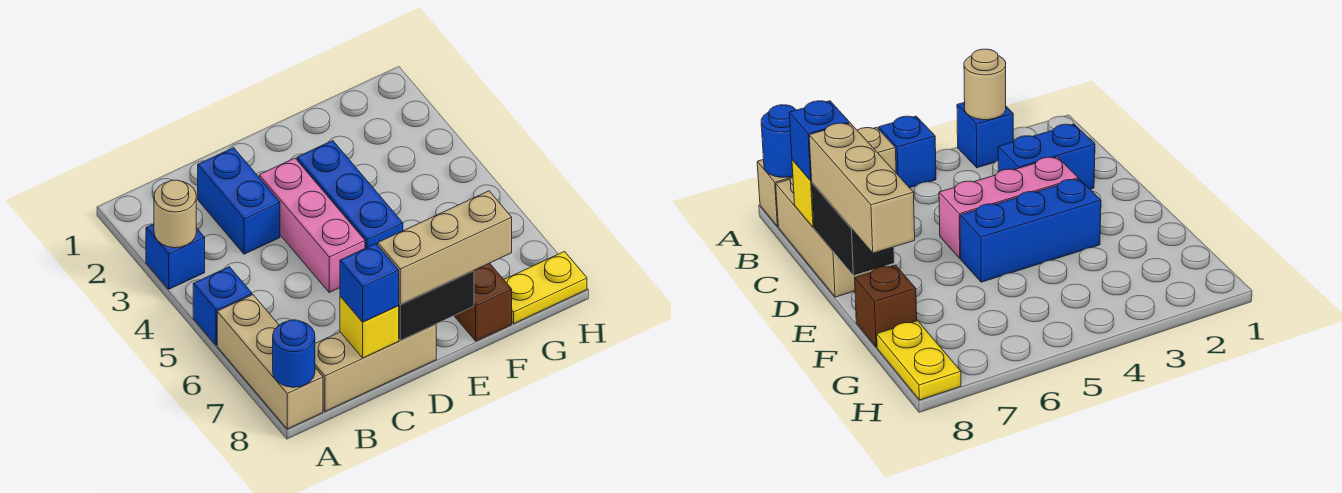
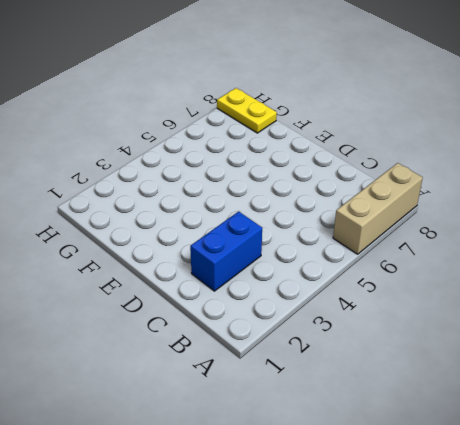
none -> blue brick A3 level 1
none -> blue brick A5 level 1
none -> tan brick B8:D8 level 1

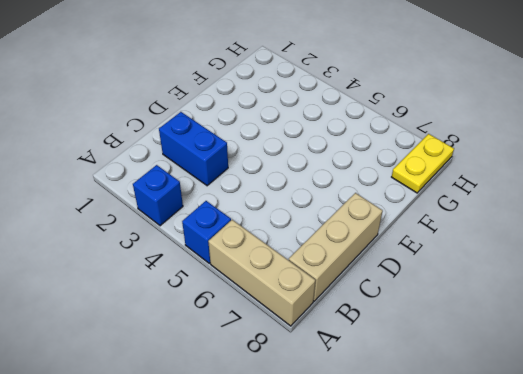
none -> pink brick D3:D5 level 1
none -> blue brick E3:E5 level 1
none -> brown brick F8 level 1

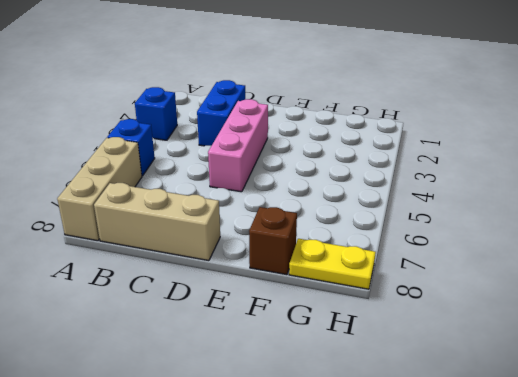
none -> blue brick E3:E5 level 1
none -> tan round brick A3 level 2
none -> blue round brick A8 level 2

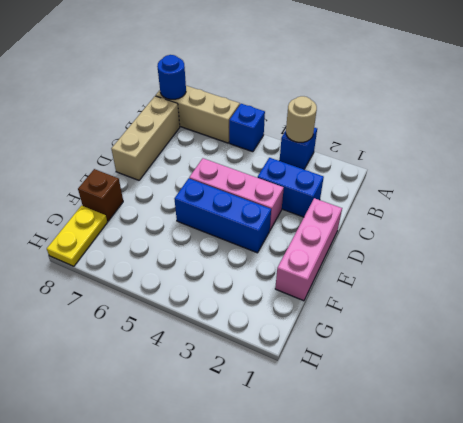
pink brick D1:F1 level 1 -> none
none -> yellow brick C8 level 2
none -> black brick D8:E8 level 2
none -> blue brick C8 level 3

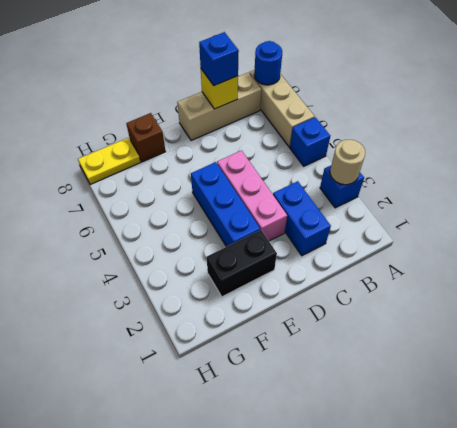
black brick E2:F2 level 1 -> black brick D8:E8 level 2
none -> tan brick D8:F8 level 3

